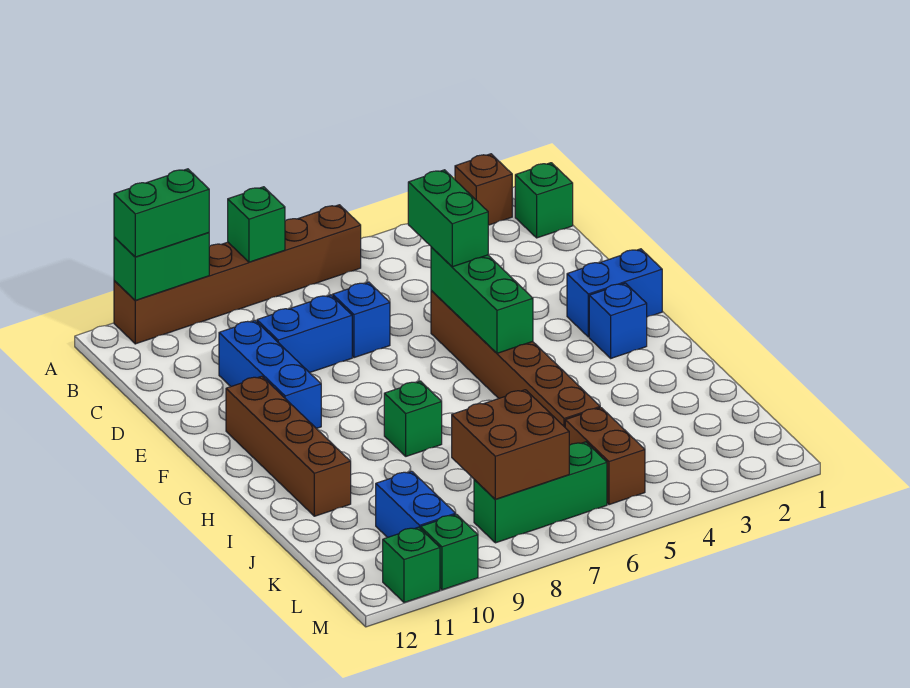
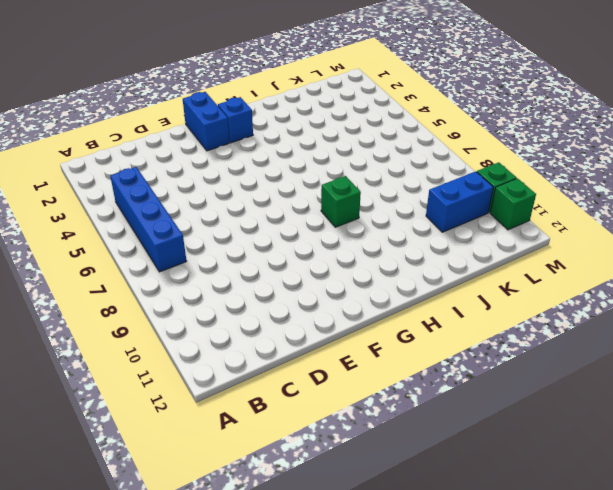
blue brick B4:B7 level 1 -> none
none -> brown brick A2 level 1
none -> brown brick A6:A11 level 1
none -> green brick B1 level 1

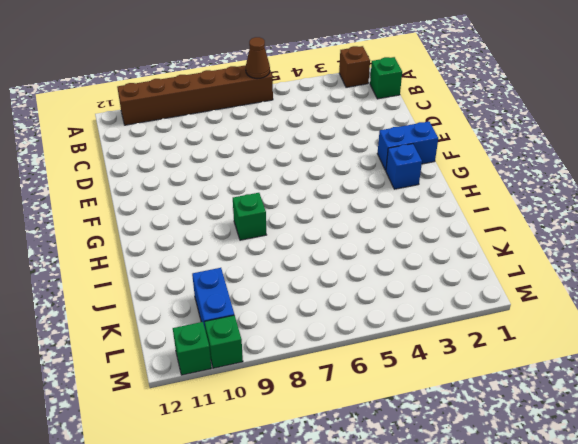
brown cone A6 level 2 -> none
none -> blue brick D7 level 1
none -> blue brick D8:D9 level 1
none -> blue brick D10:F10 level 1

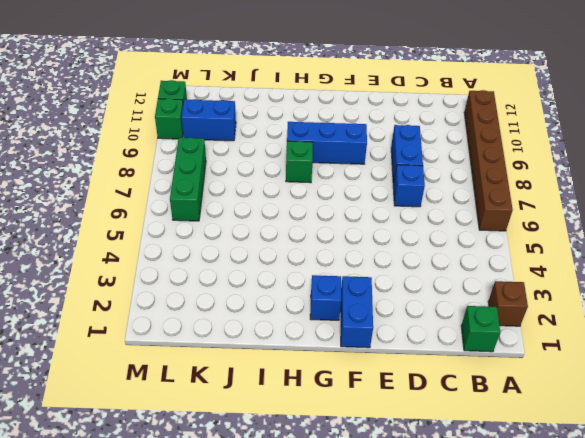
blue brick F9:H9 level 1 -> blue brick D10:F10 level 1
none -> brown brick E5:J5 level 1
none -> brown brick F11:I11 level 1
none -> brown brick K5:L5 level 1

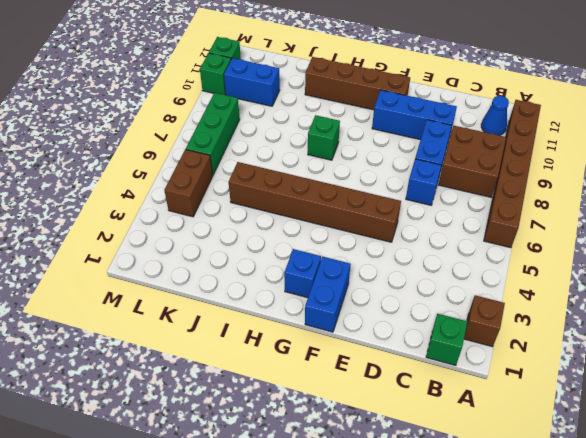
brown brick B8:C9 level 1 -> brown brick K7:L8 level 2
blue cone B11 level 1 -> none
brown brick L4:L5 level 1 -> brown brick K5:L5 level 1
none -> green brick A8 level 2
none -> green brick A10:A11 level 2
none -> green brick E5:G5 level 2

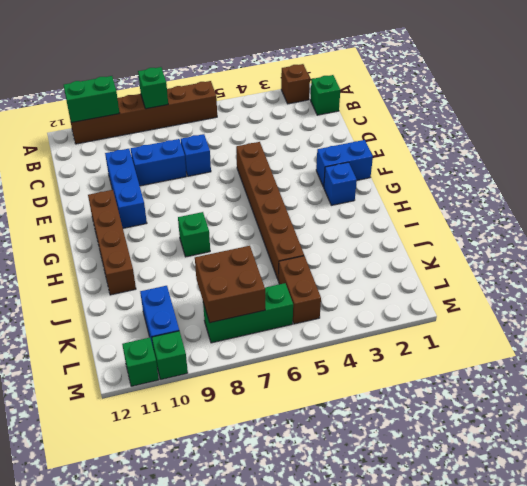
none -> green brick E5:G5 level 2
none -> green brick A10:A11 level 3
none -> green brick D5:E5 level 3

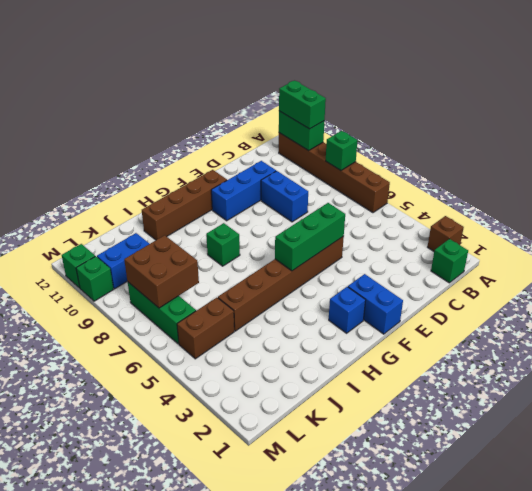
none -> blue brick D7 level 1
none -> green brick D5:E5 level 3

